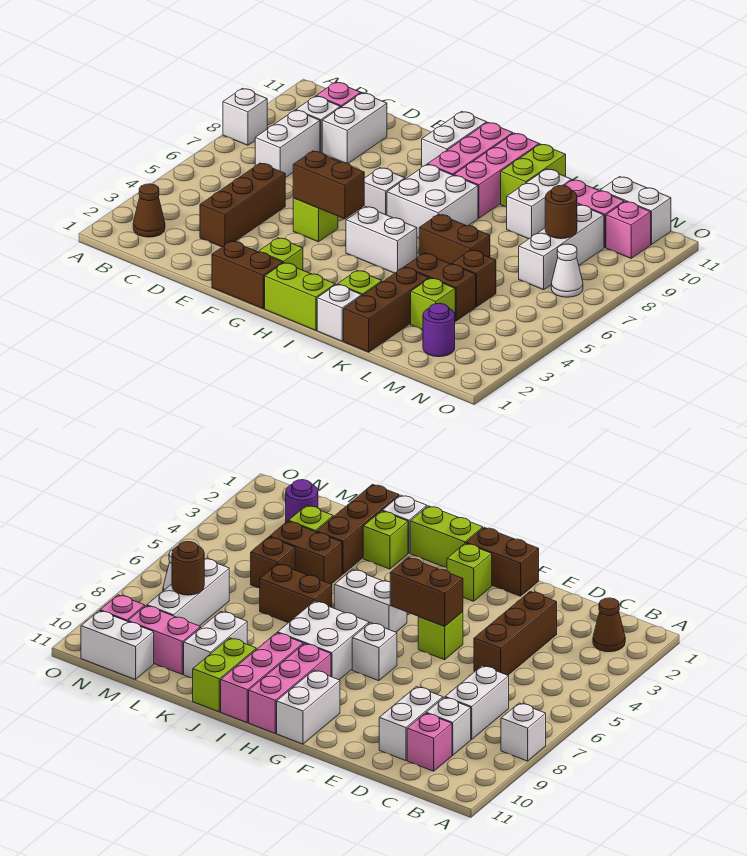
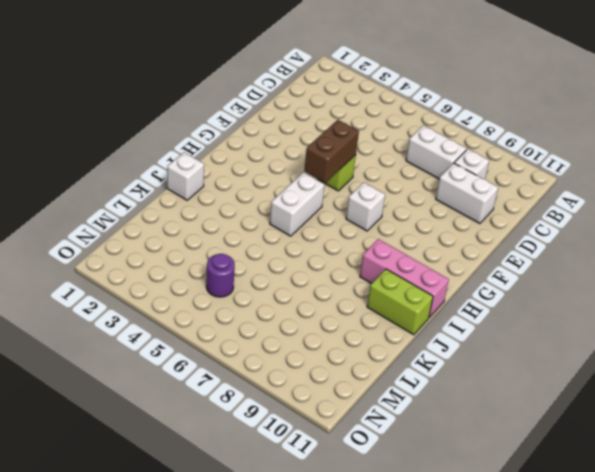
purple round brick M5 level 1 -> purple round brick M2 level 1
none -> white brick A8 level 1
none -> brown cone B2 level 1
none -> pink brick C10 level 1
none -> brown brick D3:D5 level 1

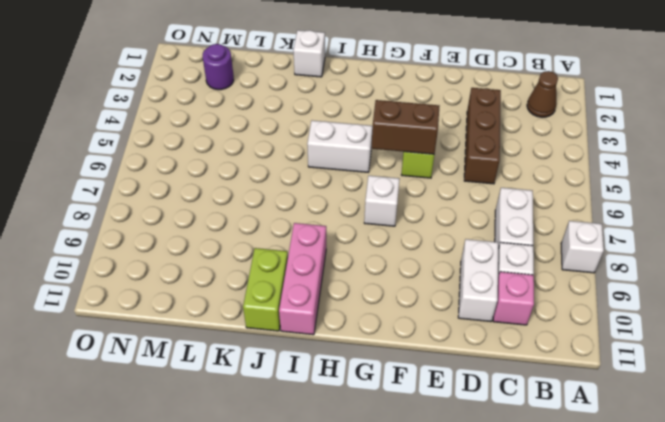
none -> brown brick F1:G1 level 1
none -> lime brick G2 level 1
none -> white brick G10:G11 level 1
none -> lime brick H1:I1 level 1

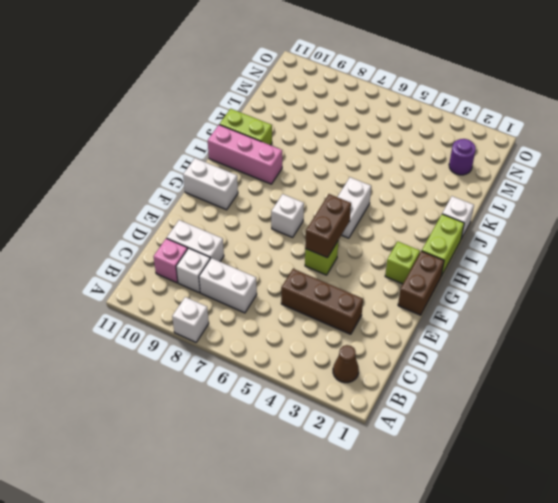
none -> white brick H7:I8 level 1
none -> pink brick H9:H11 level 1
none -> lime brick J2 level 1
none -> brown brick J6:K6 level 1

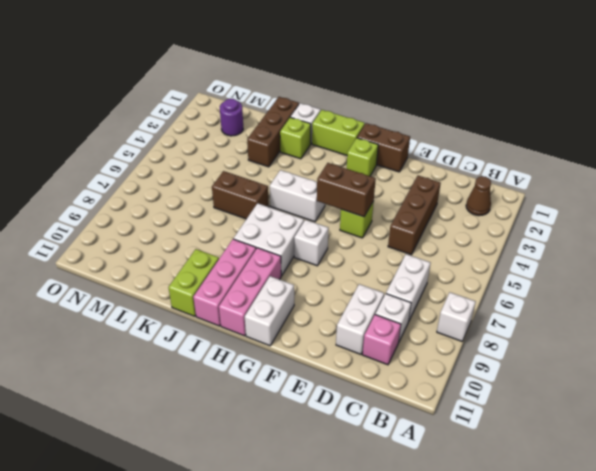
none -> brown brick K4:L4 level 1
none -> white brick K9:K10 level 1
none -> lime brick L3 level 1
none -> brown brick L5 level 1

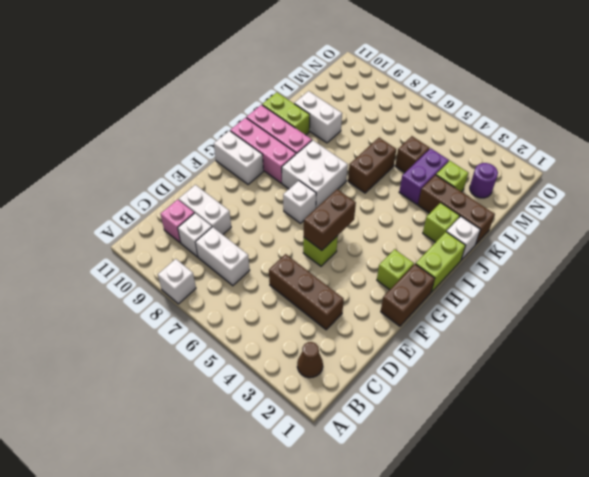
purple brick K4:L4 level 1 -> brown brick K4:L4 level 1
none -> white brick H5:I5 level 1
none -> pink brick L10:M10 level 1
none -> white brick M7:M9 level 1
none -> white brick M11:N11 level 1

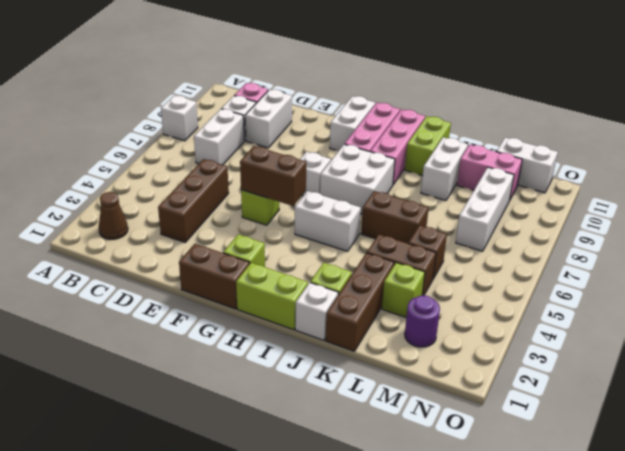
none -> white cone N7 level 1
none -> pink brick N10 level 1
none -> brown round brick M8 level 2

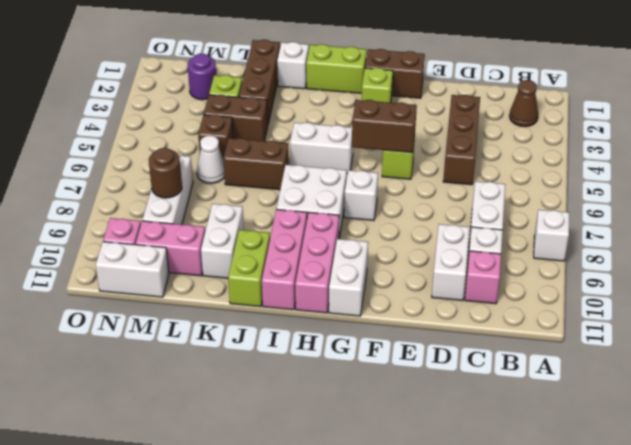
white cone L6 level 1 -> white cone N7 level 1
none -> lime brick J2 level 1

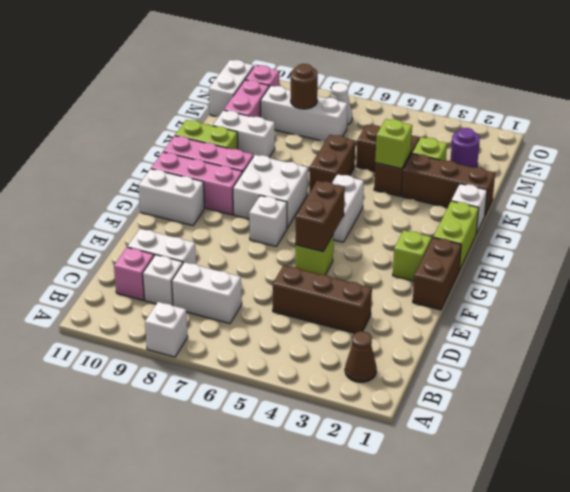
lime brick K4 level 2 -> lime brick J2 level 1

